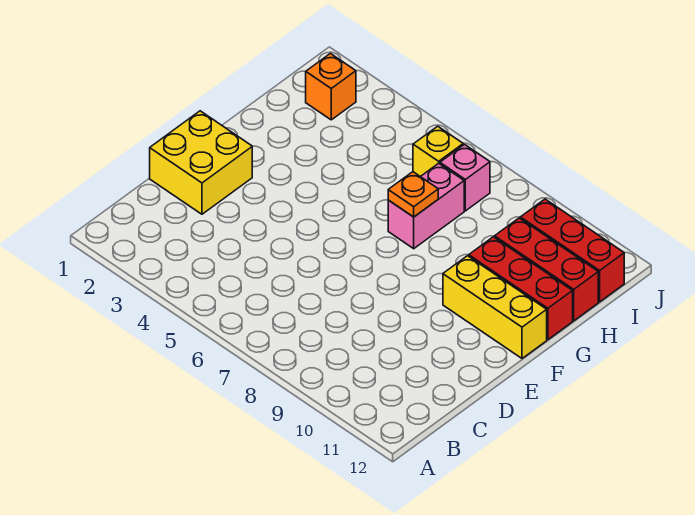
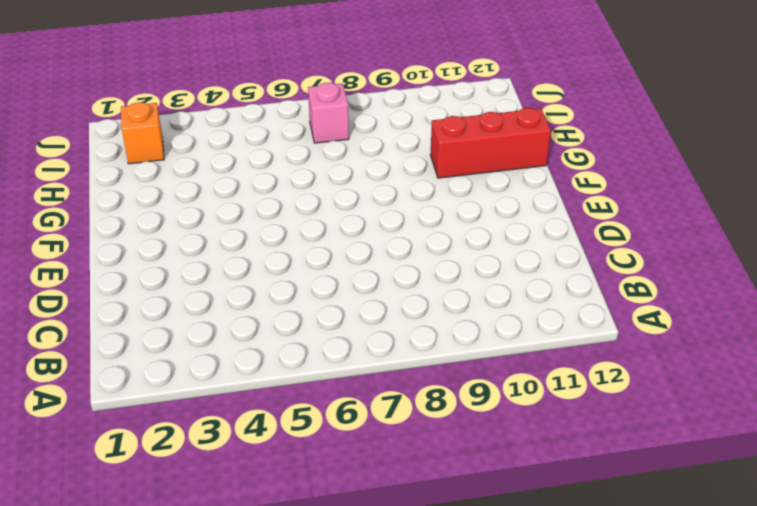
none -> yellow brick D1:E2 level 1
none -> yellow brick F10:F12 level 1

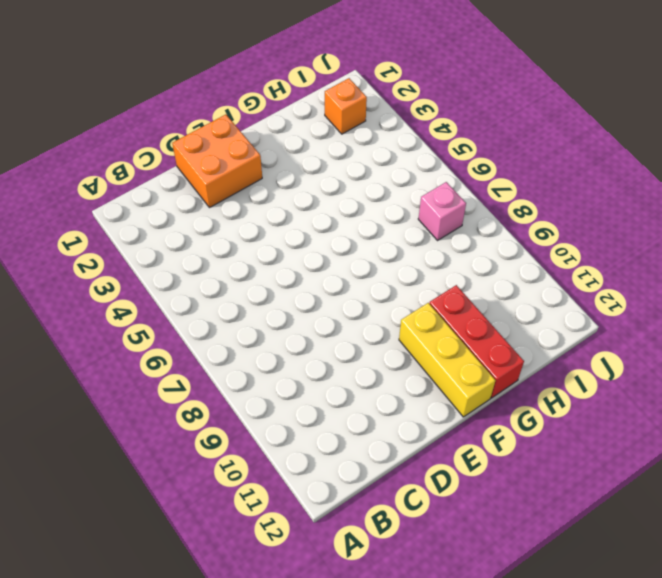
orange brick D1:E2 level 1 -> yellow brick D1:E2 level 1
none -> pink brick G7:H7 level 1
none -> red brick H10:H12 level 1

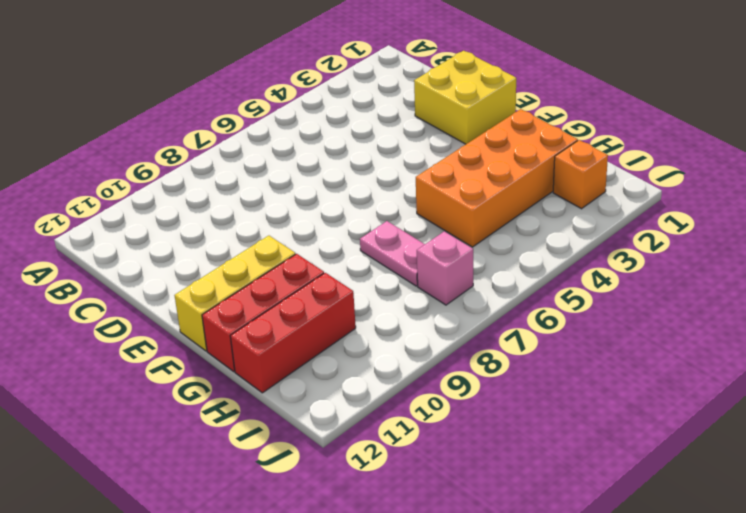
orange brick G2:H5 level 1 -> none
pink plate G7:H7 level 1 -> pink brick G7:H7 level 1
none -> yellow brick I6 level 1
none -> red brick I10:I12 level 1

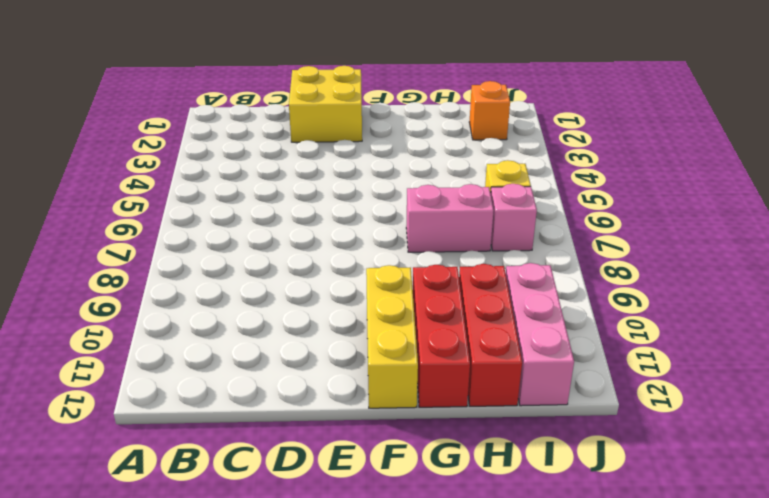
pink brick I10:I12 level 1 -> red brick I10:I12 level 1
none -> orange plate G7 level 2

